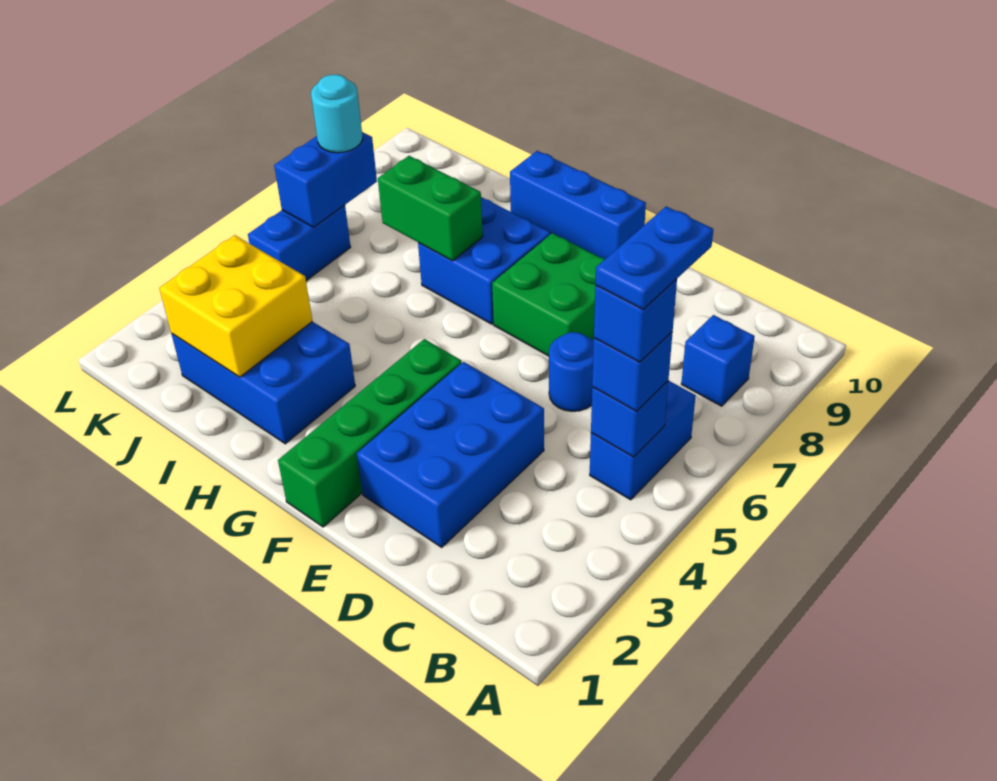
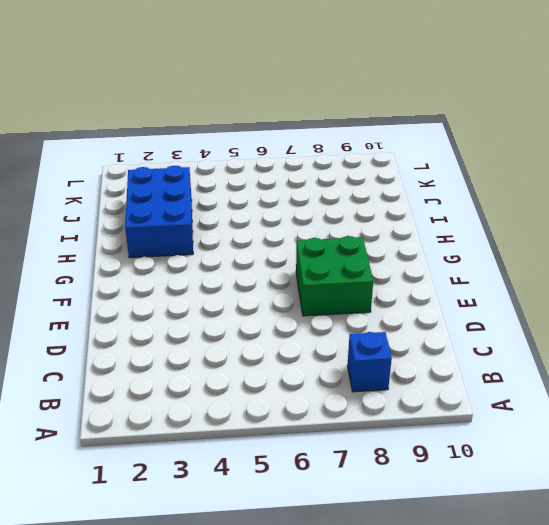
none -> blue brick B5:B6 level 1
none -> blue brick D2:E4 level 1
none -> blue round brick D6 level 1

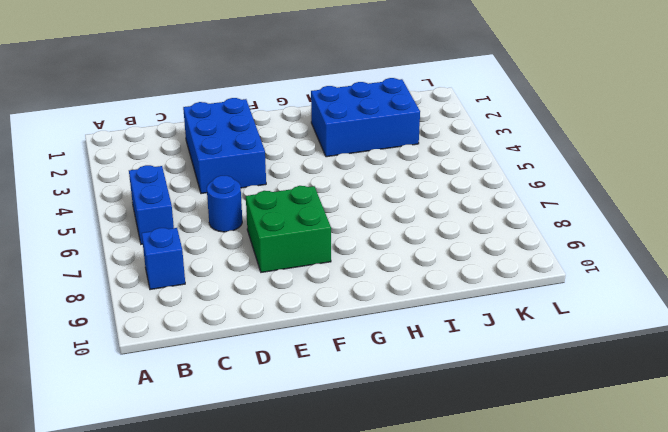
none -> green brick F1:F4 level 1
none -> blue brick F10:H10 level 1
none -> blue brick G7:H8 level 1

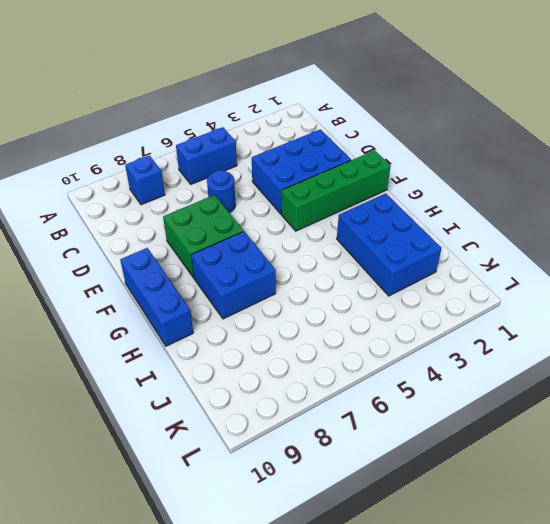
none -> blue brick K5:K6 level 1
none -> blue brick B5 level 2
none -> green brick H7:I7 level 2

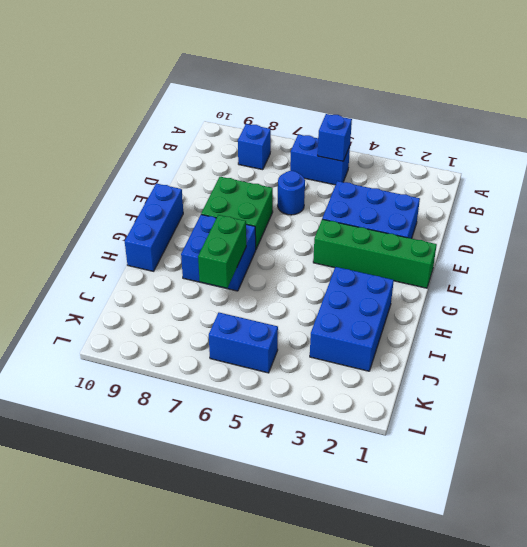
none -> yellow brick I2:J3 level 2
none -> blue brick K6:K7 level 2
none -> blue brick B5 level 3

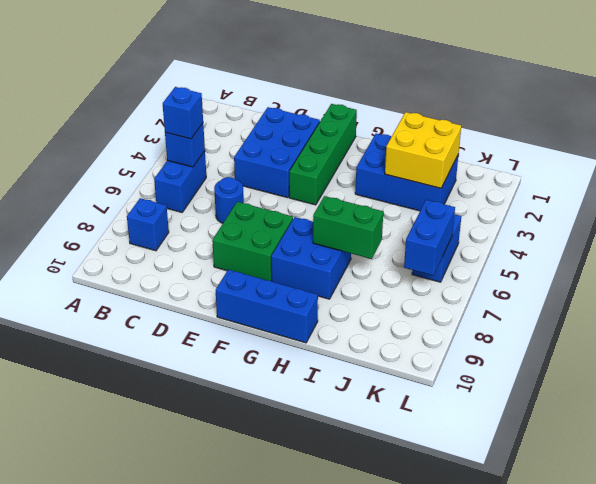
none -> cyan round brick K7 level 3
none -> blue brick B5 level 4
none -> blue plate B5:B6 level 5

